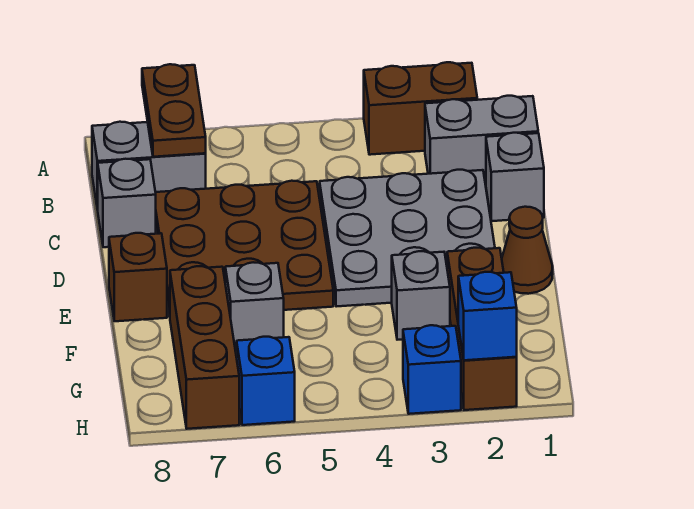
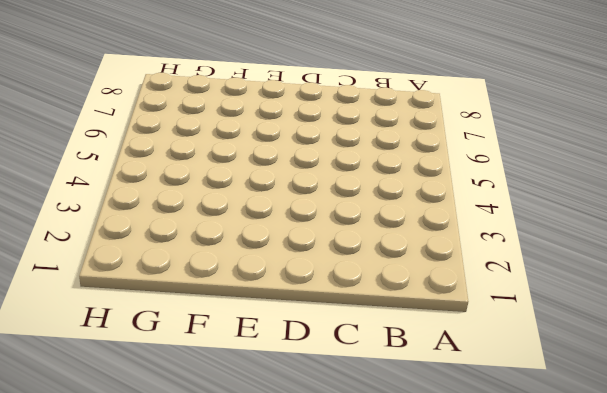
none -> brown brick A2:A3 level 1
none -> grey brick B1:B2 level 1
none -> grey brick B7:B8 level 1

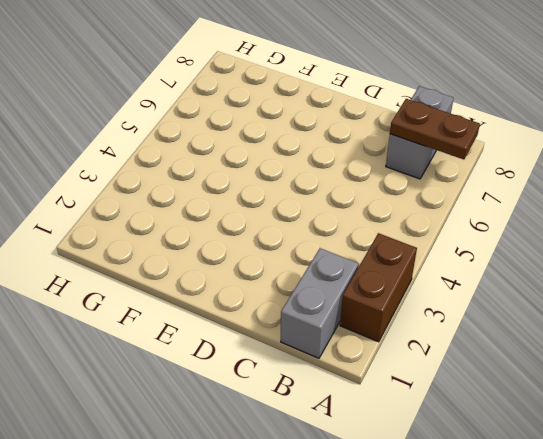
none -> grey brick C1 level 1
none -> grey plate C2:E4 level 1
none -> brown plate C5:E7 level 1

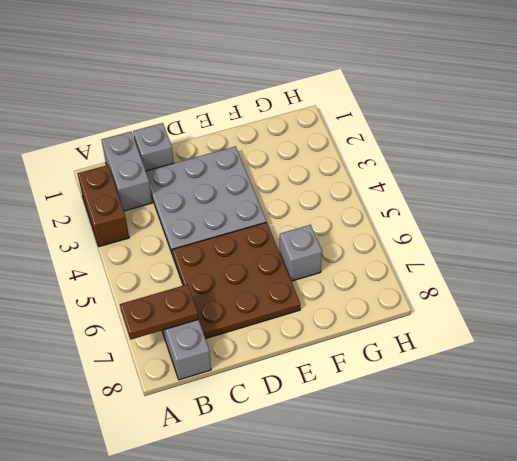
none -> grey brick C8 level 1
none -> brown cone E1 level 1
none -> brown brick E8 level 1

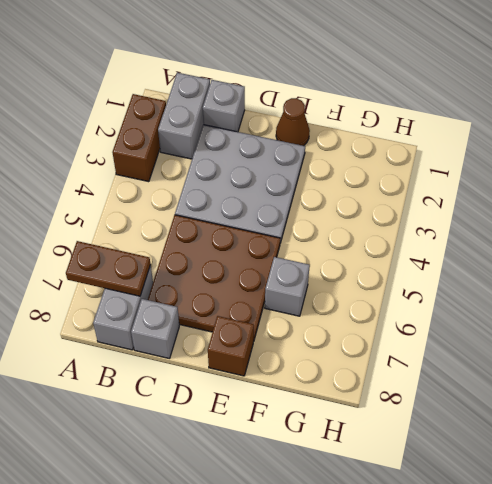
none -> brown brick F2:H2 level 1
none -> grey brick F3 level 1
none -> brown brick F7:H7 level 1

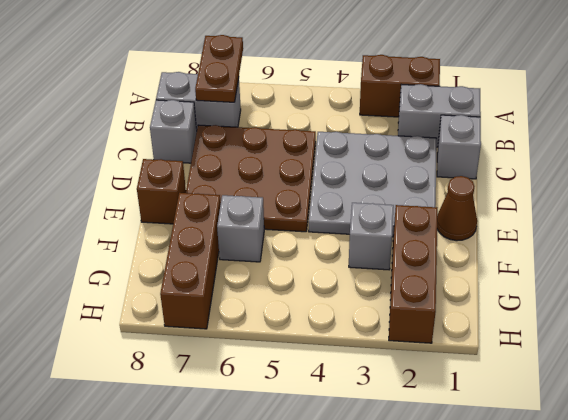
none -> blue brick H3 level 1
none -> blue brick H6 level 1
none -> blue brick H2 level 2

